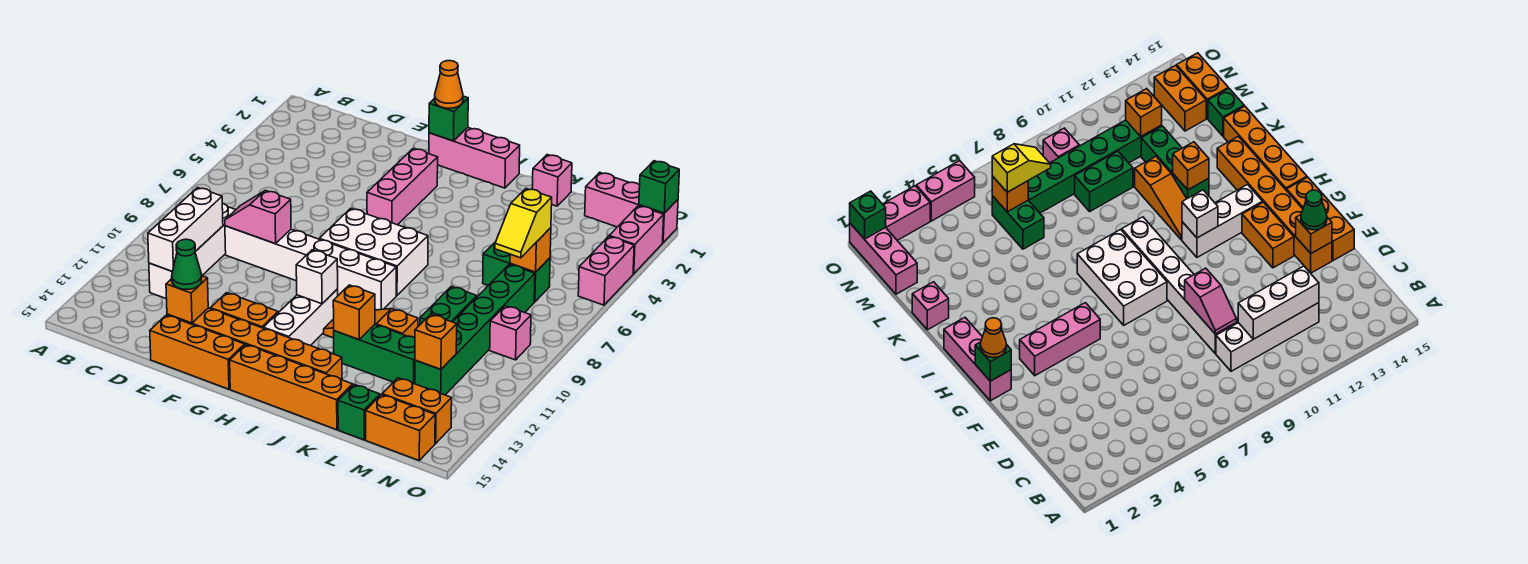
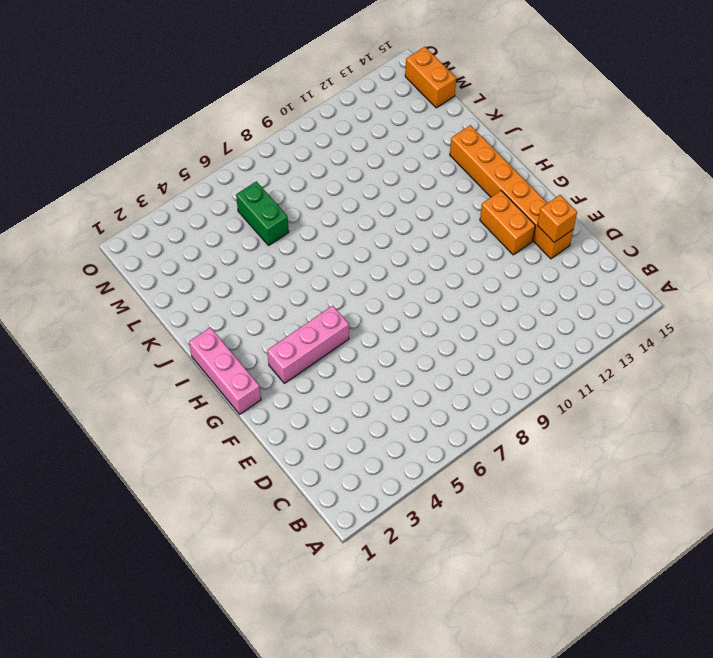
none -> white brick C9:C12 level 1
none -> white brick D9:I9 level 1
none -> orange brick E15:G15 level 1
none -> white brick G7:I8 level 1

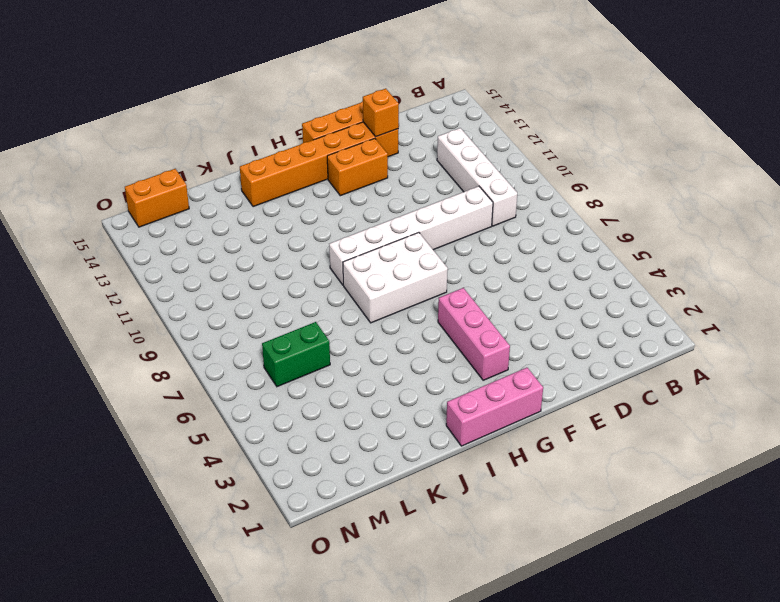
none -> white brick H11:H13 level 1
none -> orange brick H15:K15 level 1
none -> orange slope I11:K11 level 1 top K
none -> green brick J12:L12 level 1

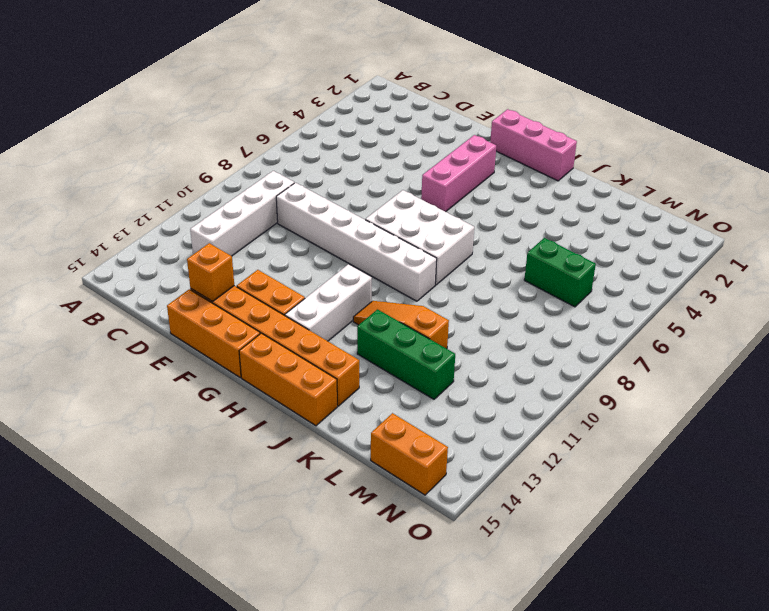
orange brick H15:J15 level 1 -> orange brick H15:K15 level 1
none -> pink brick K1 level 1
none -> green brick L9:L10 level 1
none -> green brick L15 level 1
none -> pink brick M1:O1 level 1

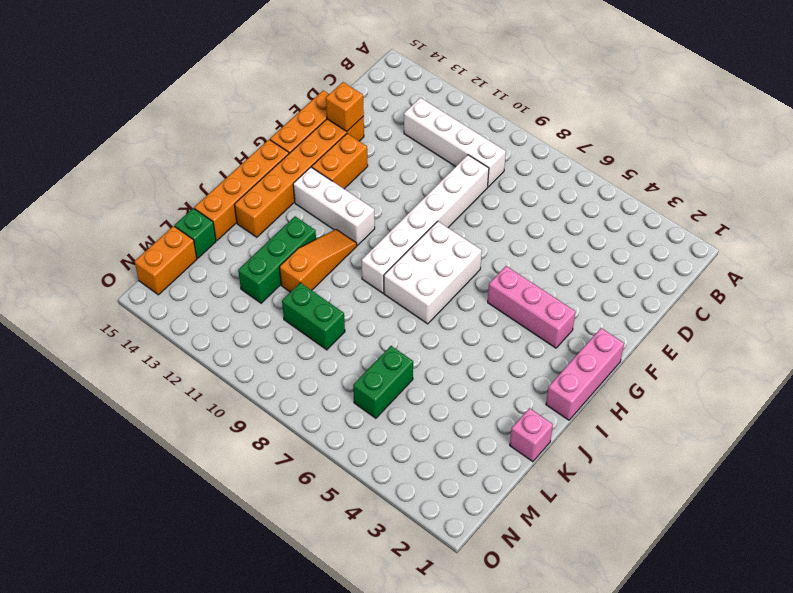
none -> pink brick M1:O1 level 1
none -> green brick M7:M12 level 1
none -> orange brick M14:N14 level 1
none -> pink brick N9 level 1

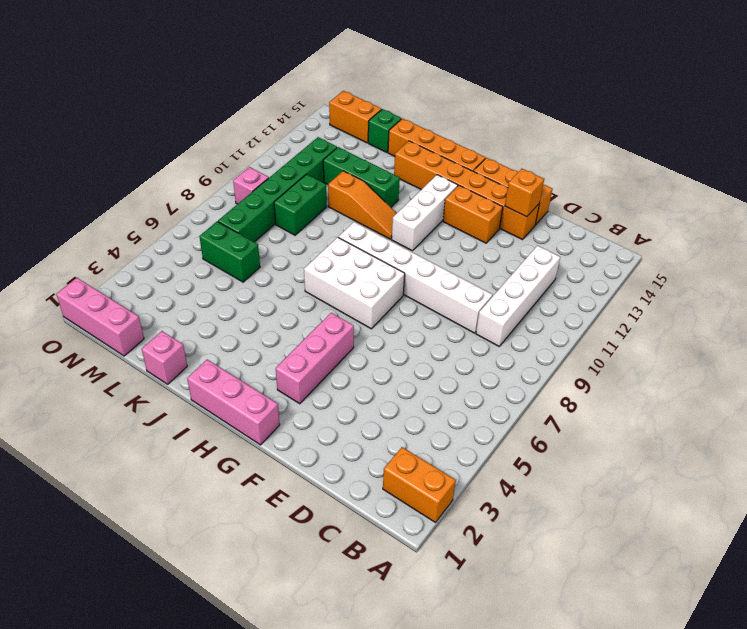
orange brick A2:B2 level 1 -> orange brick M14:N14 level 1
none -> pink brick O2:O3 level 1
none -> pink brick O4:O5 level 1
none -> white brick C10:C12 level 2
none -> pink slope D9:E9 level 2 top E

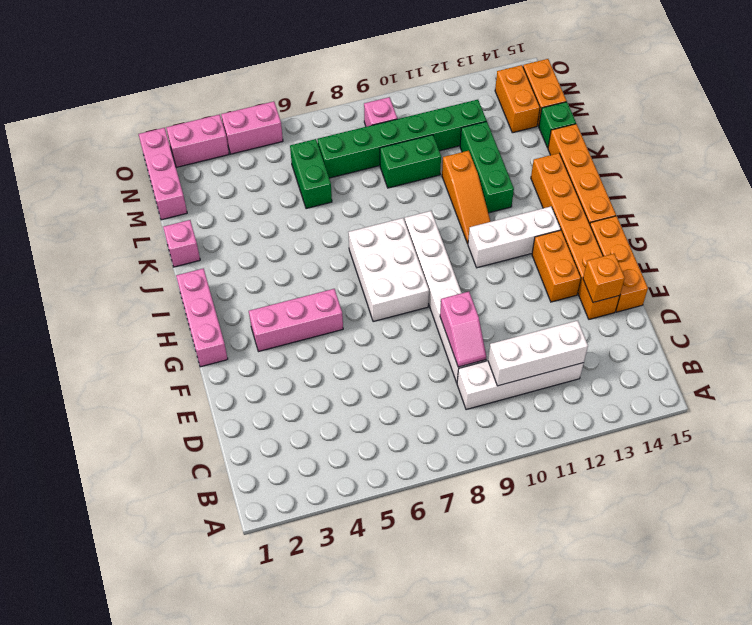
none -> green brick G1 level 2
none -> white brick H11 level 2
none -> orange brick J12 level 2
none -> orange brick M6 level 2

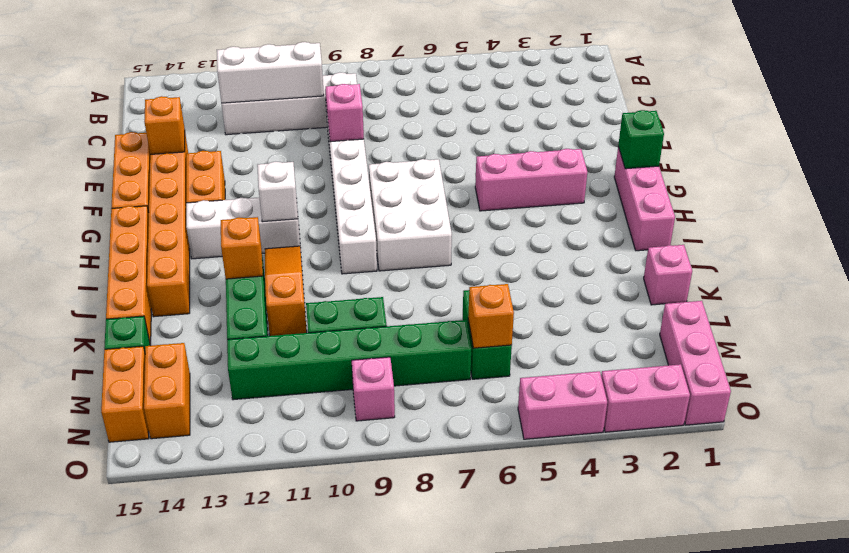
none -> orange brick M12 level 2
none -> green brick O1 level 2
none -> green cone E14 level 3
none -> orange cone G1 level 3

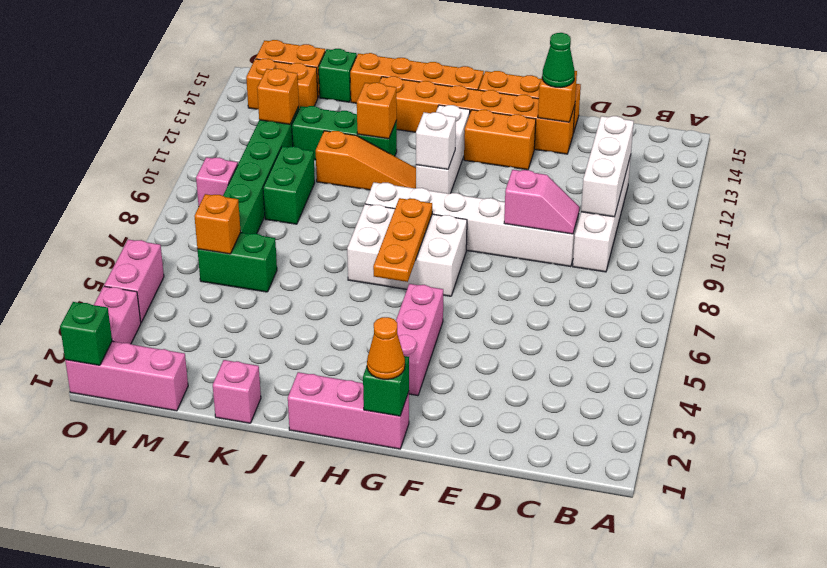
orange plate H6:H8 level 2 -> none
none -> yellow slope M6:M7 level 3 top 6

